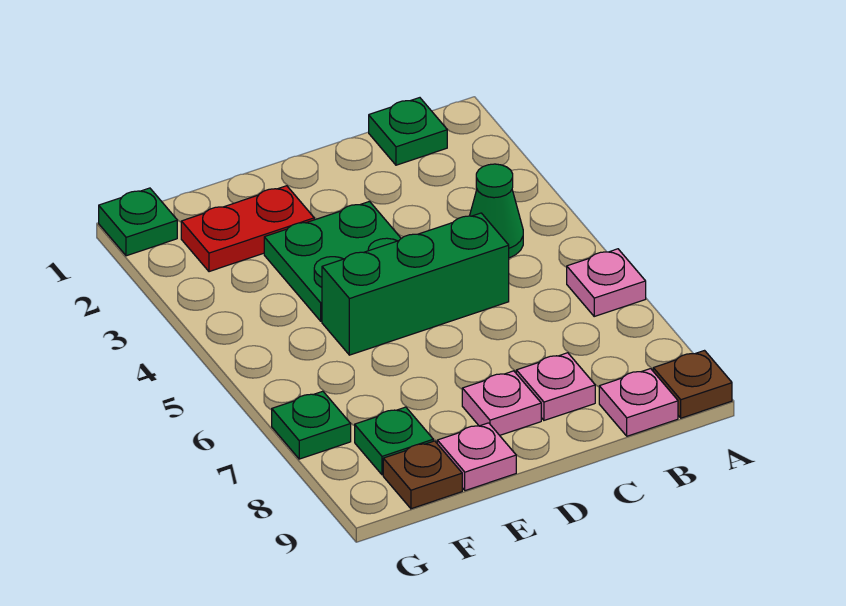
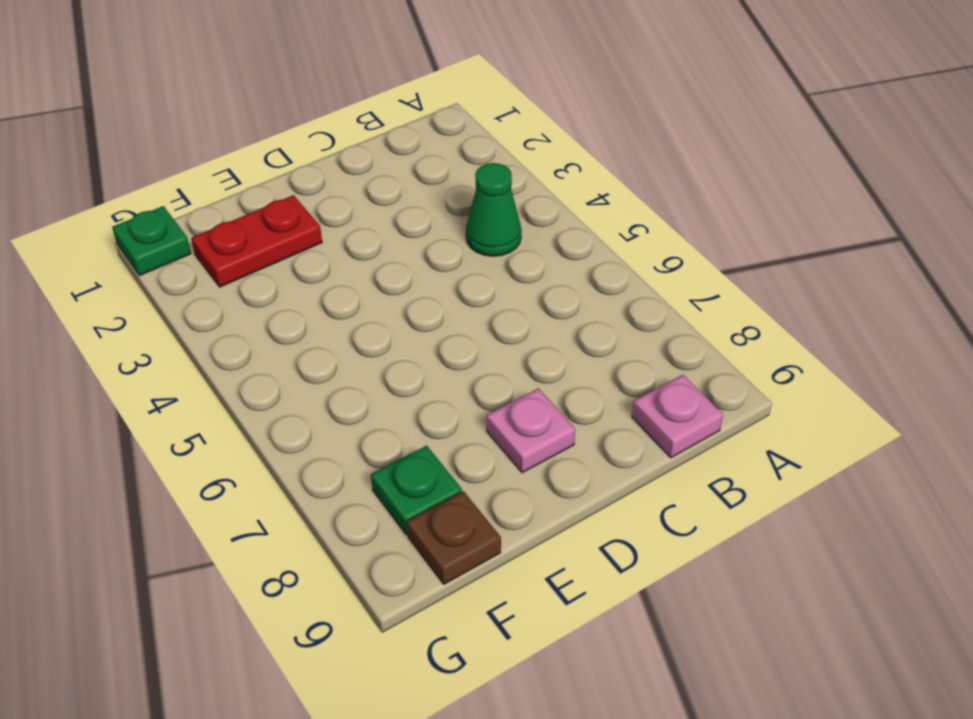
none -> pink plate A6 level 1
none -> brown plate A9 level 1
none -> green plate B1 level 1

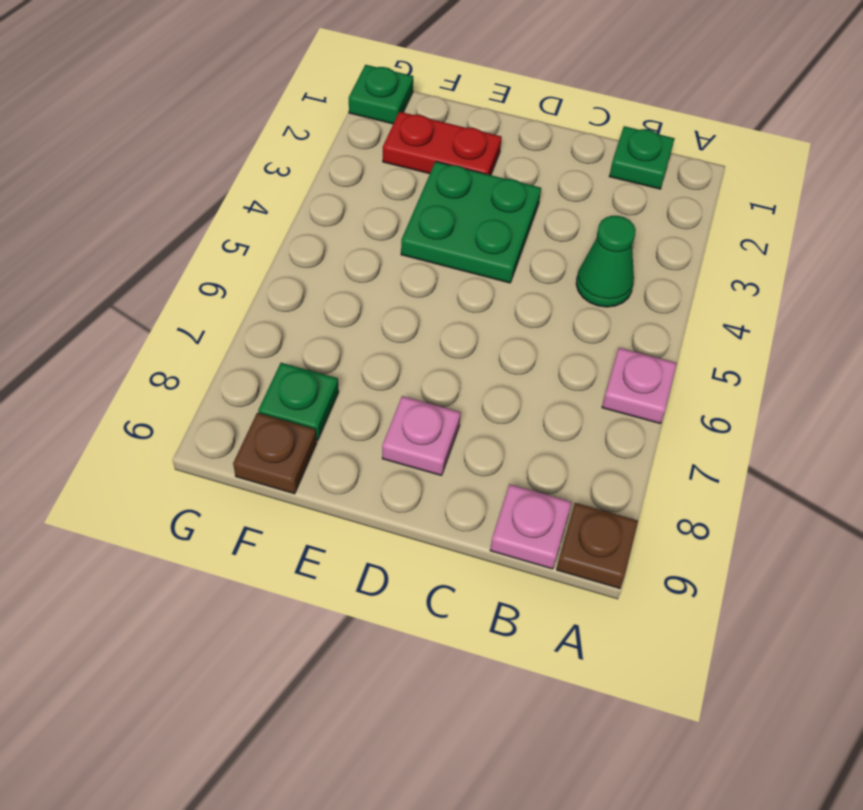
none -> green brick C5:E5 level 1
none -> pink plate C8 level 1
none -> pink plate E9 level 1

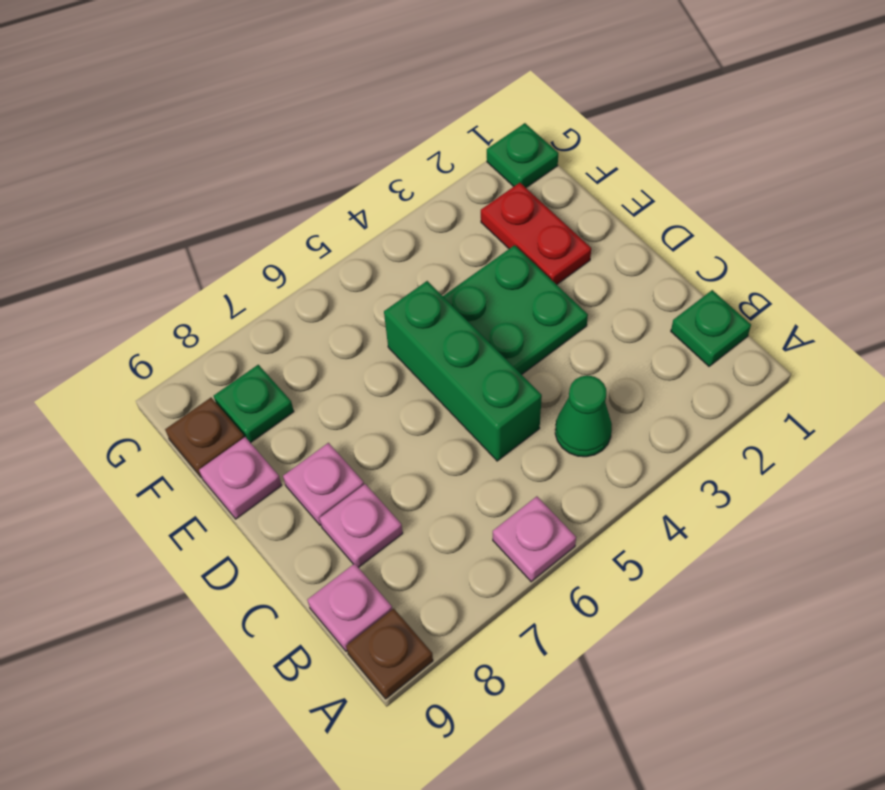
none -> green plate G7 level 1

